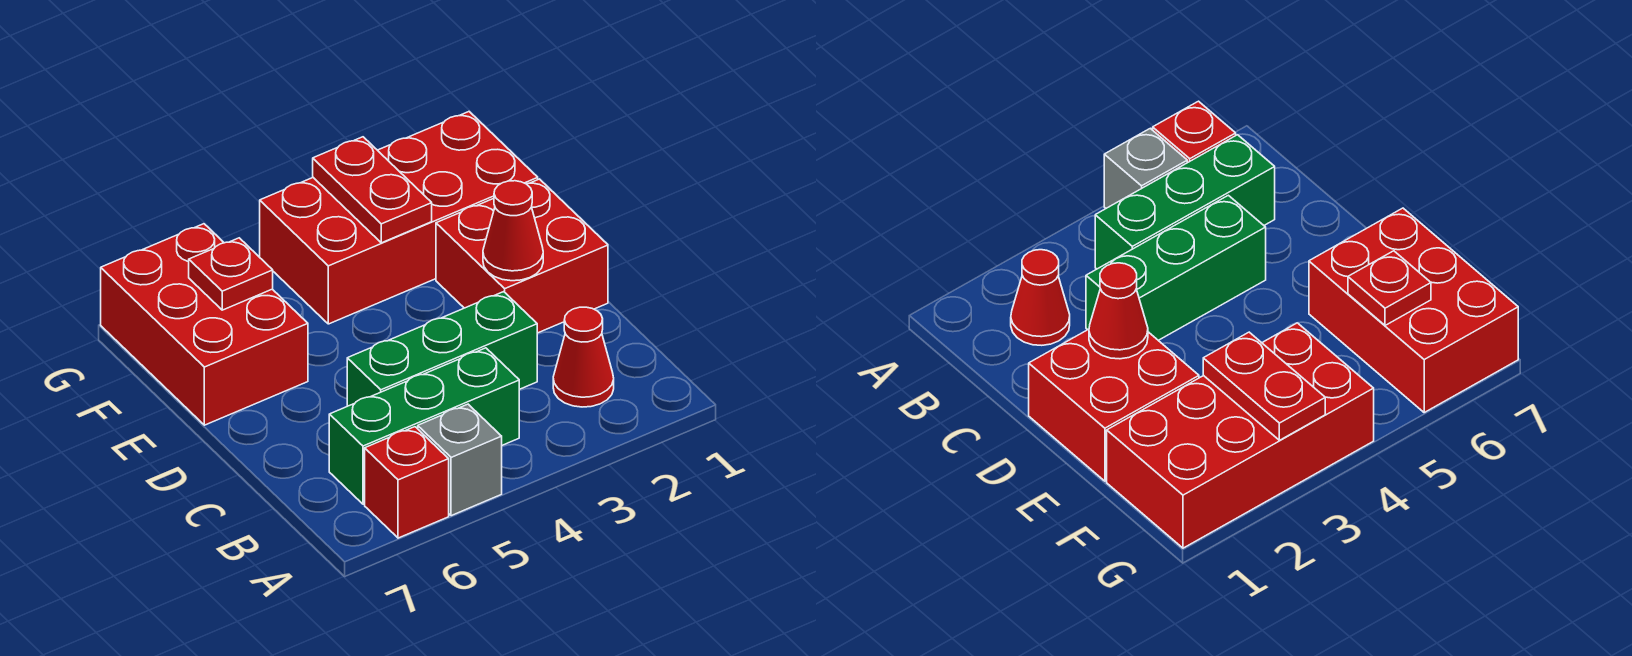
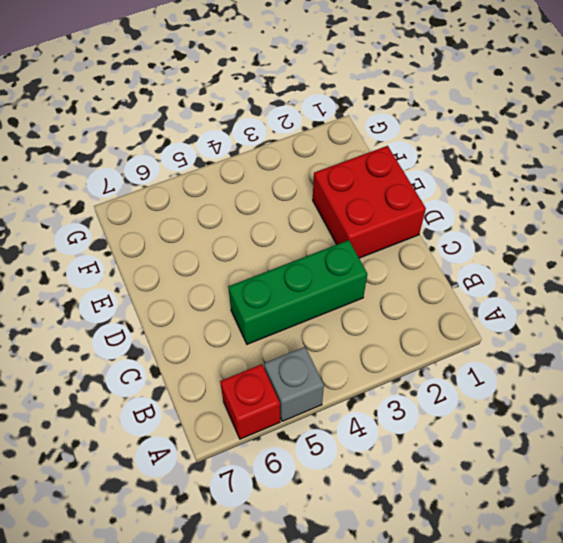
none -> red cone B2 level 1
none -> green brick B4:B6 level 1

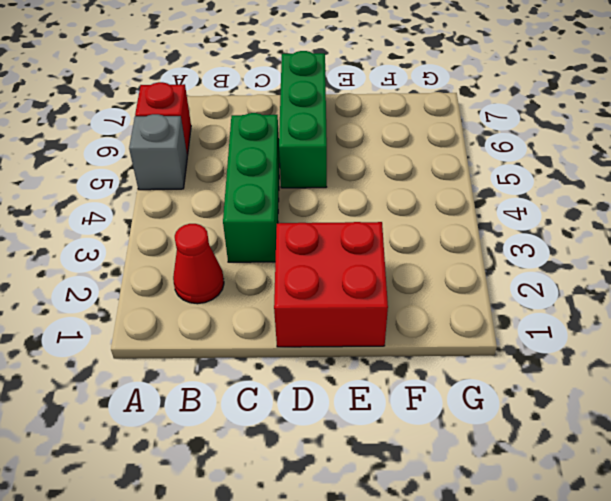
green brick D5:D7 level 1 -> green brick B4:B6 level 1
none -> red brick E6:G7 level 1
none -> red brick F1:G4 level 1

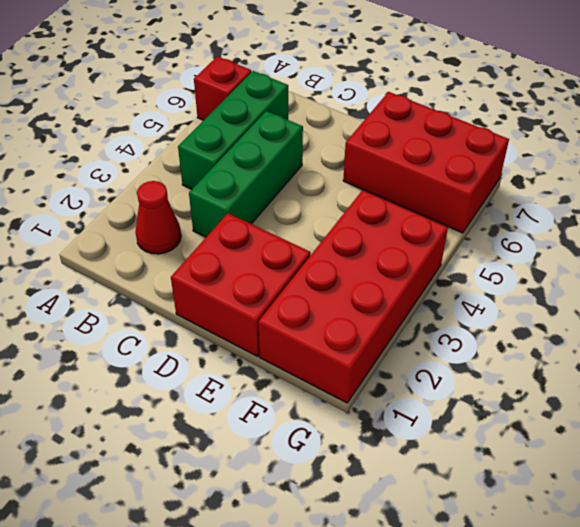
none -> grey brick A5 level 1
none -> red cone D2 level 2

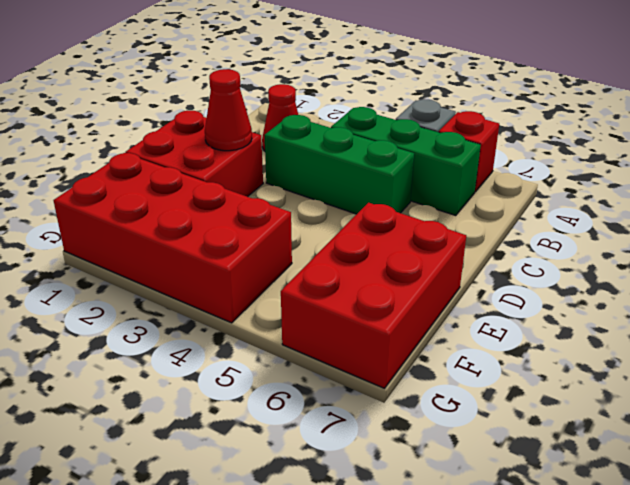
none -> red plate F3:G3 level 2
none -> red plate F6 level 2

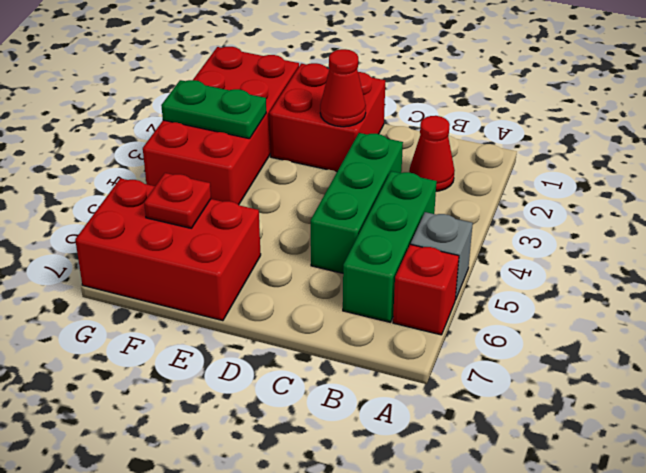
green plate F3:G3 level 2 -> red plate F3:G3 level 2

